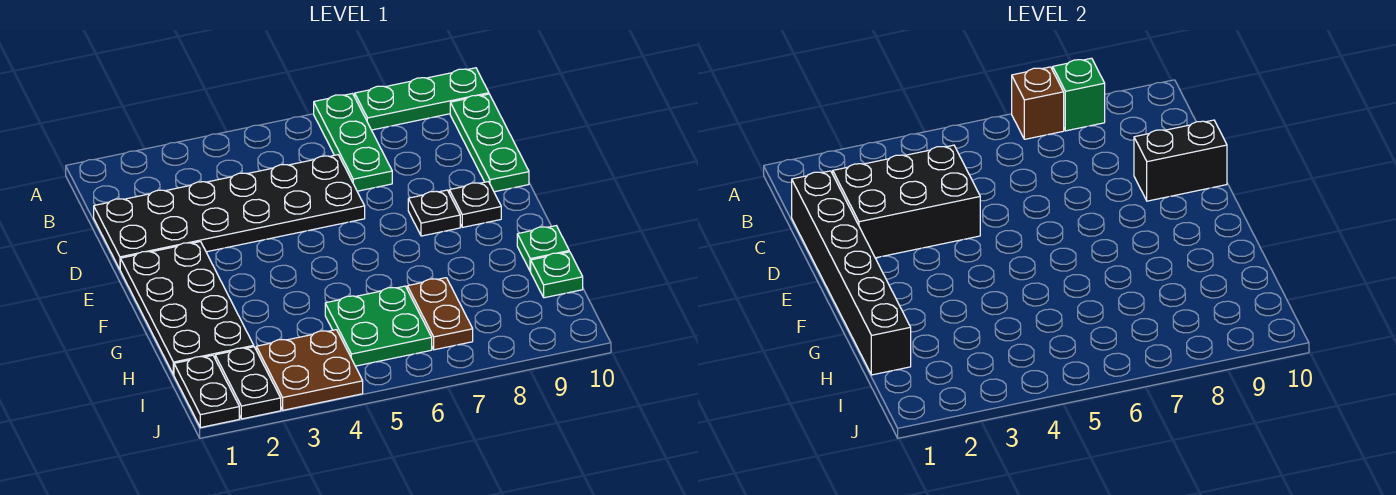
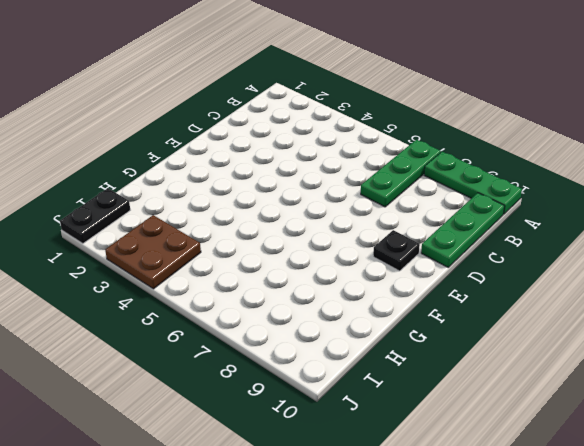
none -> black plate C1:D6 level 1
none -> black plate E1:H2 level 1
none -> black plate E8 level 1

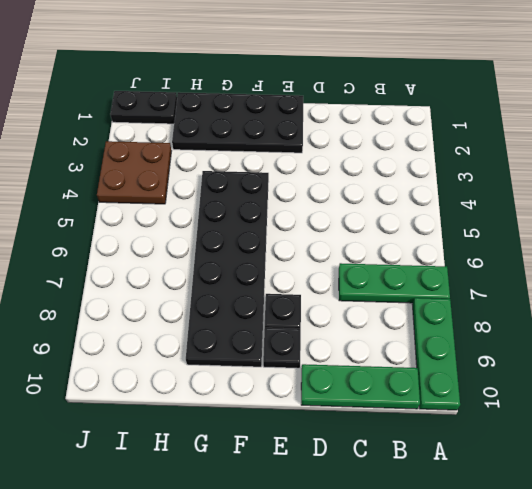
black plate F4:G9 level 1 -> black plate C1:D6 level 1
none -> green plate G10 level 1
none -> green plate H5:I6 level 1
none -> brown plate H7:I7 level 1

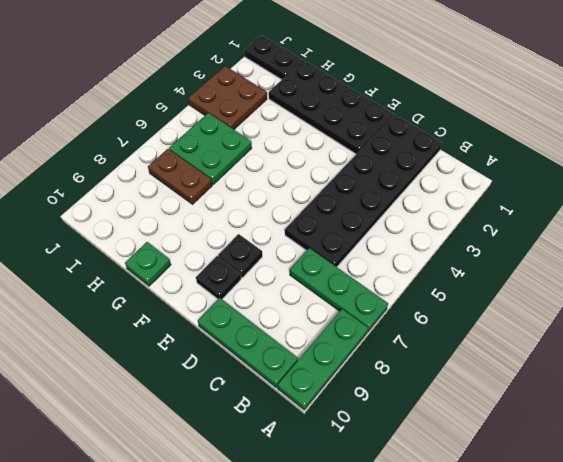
none -> green plate H10 level 1
none -> black plate I2:J2 level 1
none -> brown brick A7 level 2

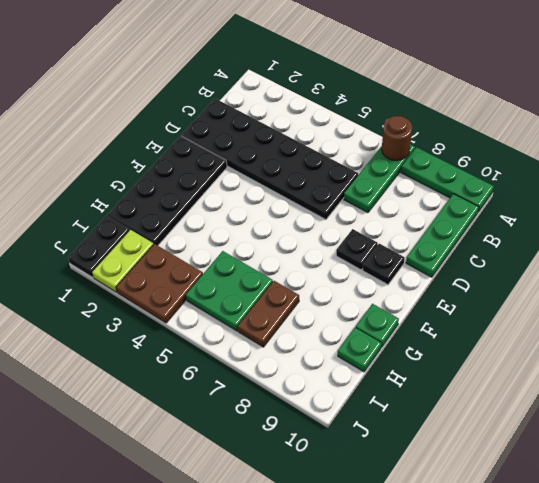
brown round brick A7 level 2 -> brown brick A7 level 2
lime plate I2:J2 level 1 -> black plate I2:J2 level 1
none -> green brick A8 level 2
none -> black brick C1:H1 level 2
none -> black brick C2:D4 level 2

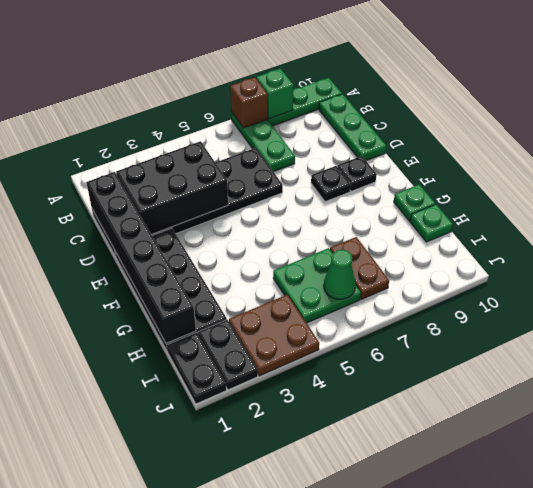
green cone I6 level 2 -> none
none -> black brick D9:D10 level 2

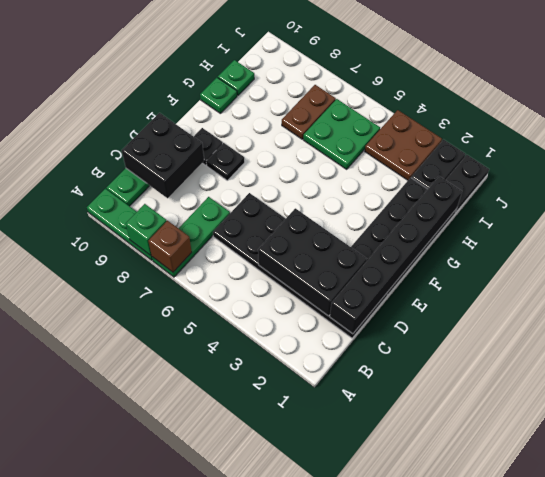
black brick C9:D10 level 2 -> black brick D9:D10 level 2

